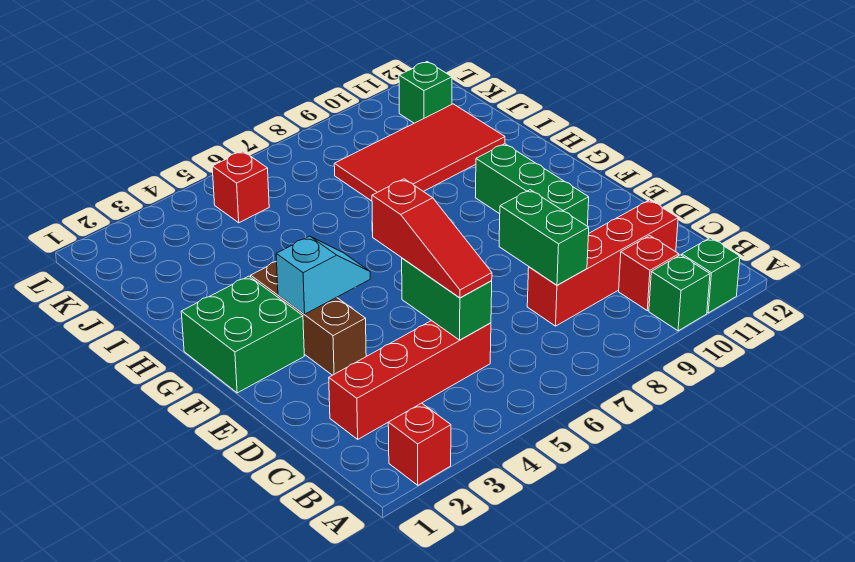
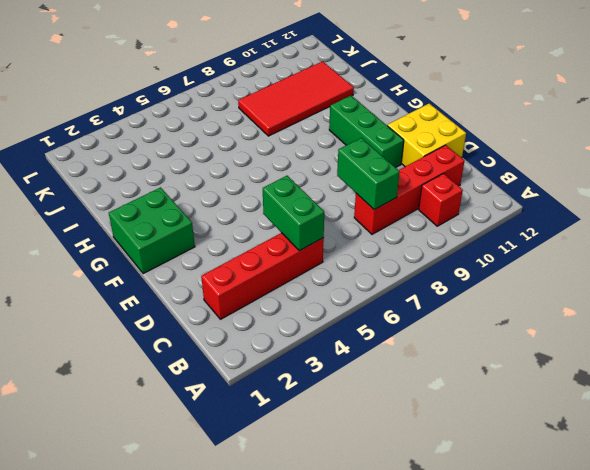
yellow brick D11:E12 level 1 -> none
none -> red brick A2 level 1
none -> green brick A10 level 1
none -> green brick A11 level 1

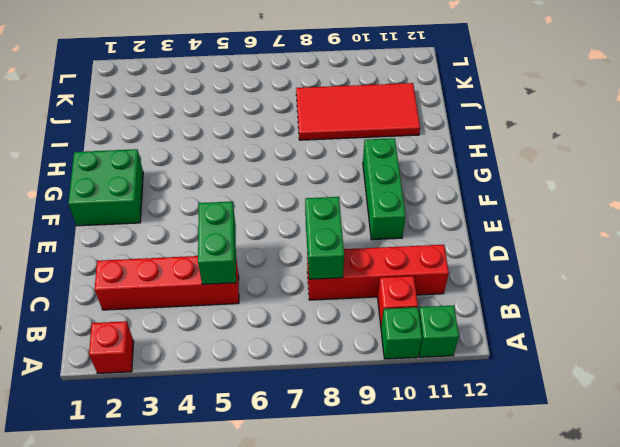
none -> brown brick E3:G3 level 1
none -> red brick K5 level 1
none -> green brick K11 level 1

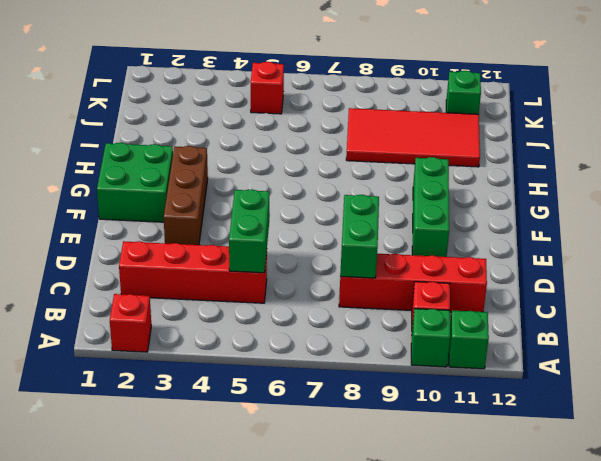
none -> cyan slope F3:F4 level 2 top 3
none -> red slope C5:E5 level 3 top E

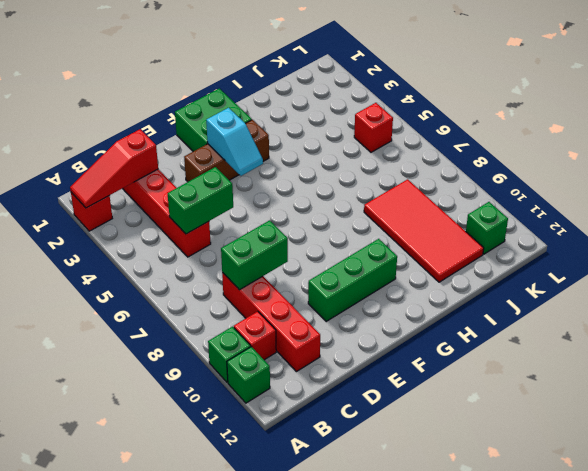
red slope A2:C2 level 2 top C -> red slope C5:E5 level 3 top E

